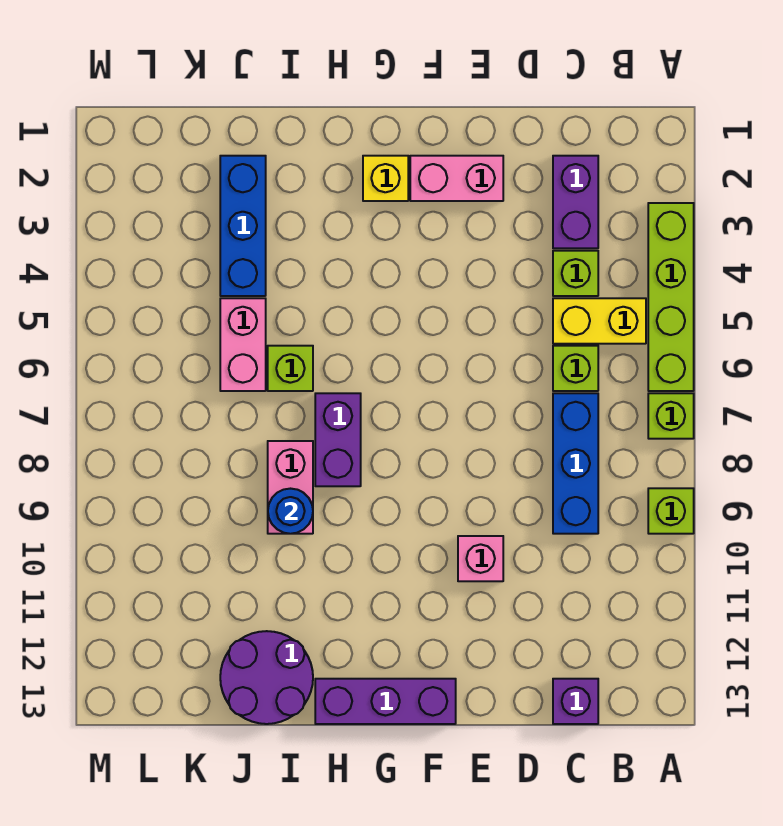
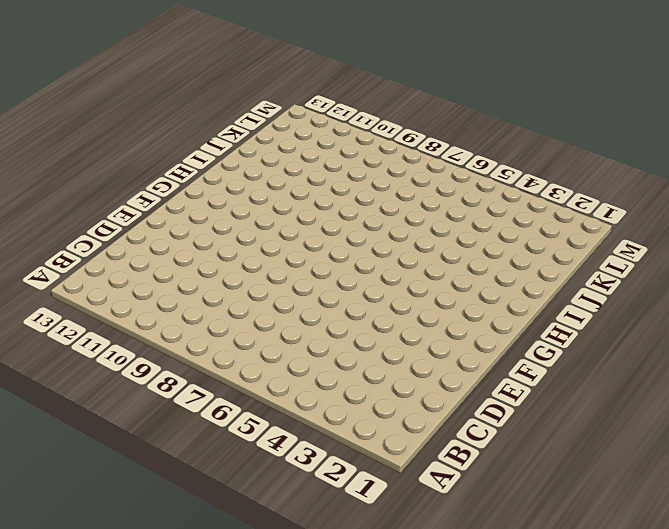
none -> lime brick A3:A6 level 1
none -> lime brick A7 level 1
none -> lime brick A9 level 1

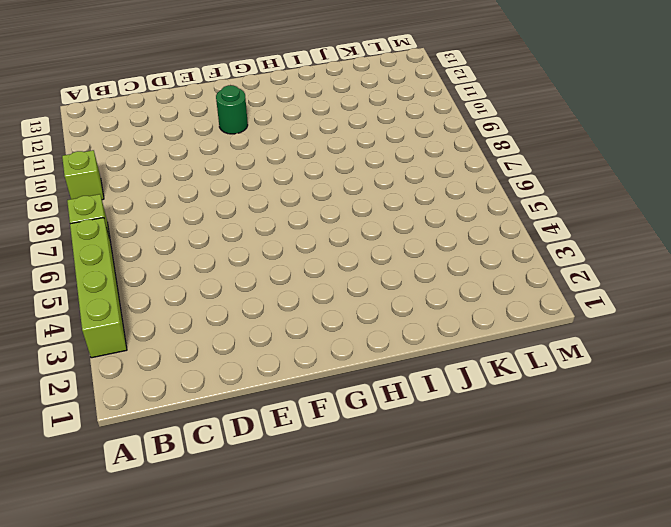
green round brick F11 level 1 -> none
none -> yellow brick B5:C5 level 1
none -> purple brick C2:C3 level 1
none -> lime brick C4 level 1

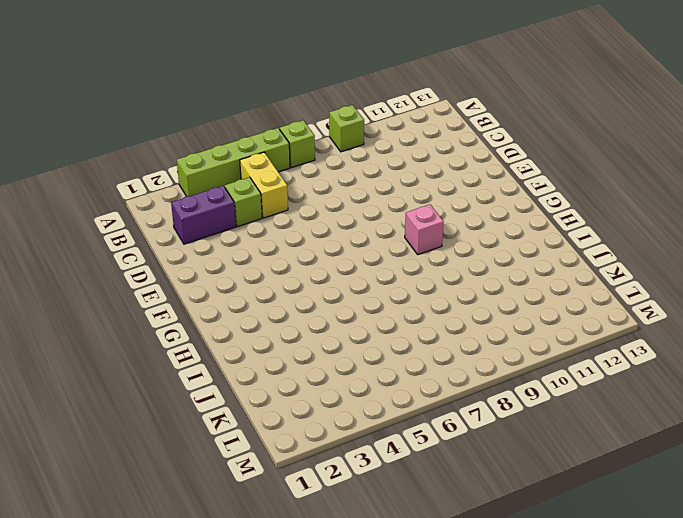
pink brick G9 level 1 -> pink brick E10 level 1
none -> lime brick C6 level 1
none -> blue brick C7:C9 level 1
none -> purple brick C13 level 1

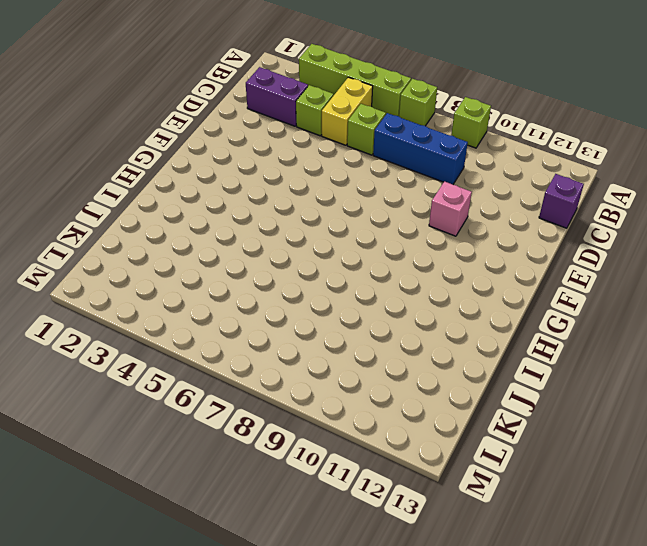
none -> pink brick E2:F2 level 1
none -> purple brick F13:H13 level 1
none -> yellow brick G2 level 1

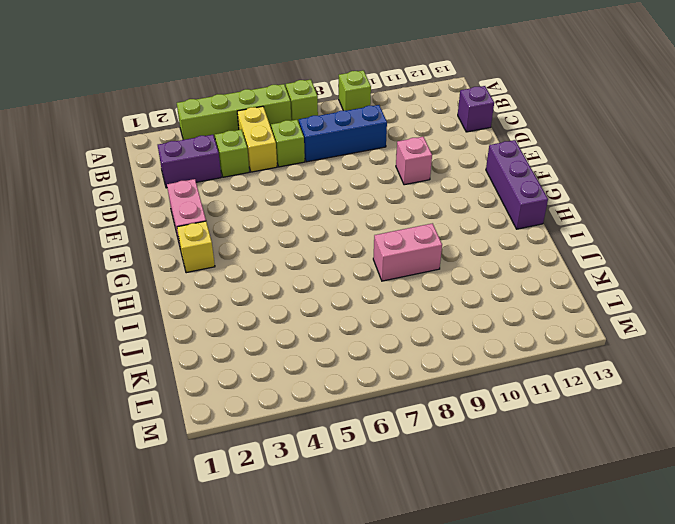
none -> purple brick H7:H8 level 1
none -> lime brick I6 level 1
none -> purple round brick I12:J13 level 1

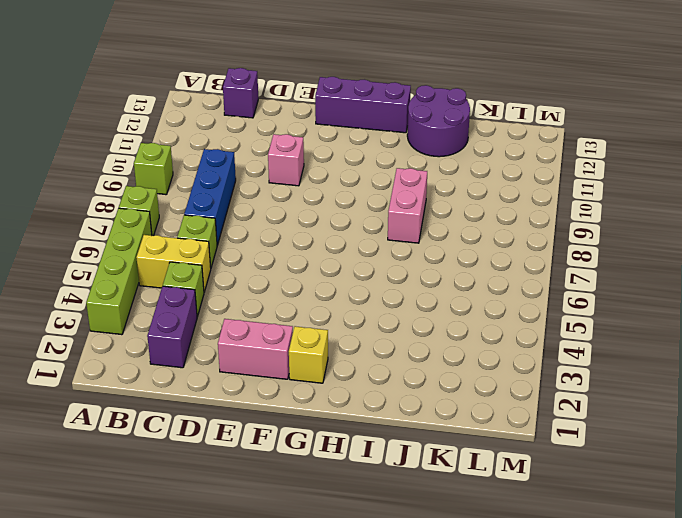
none -> purple brick H7:H8 level 1
none -> lime brick I6 level 1
none -> blue brick J2:J4 level 1

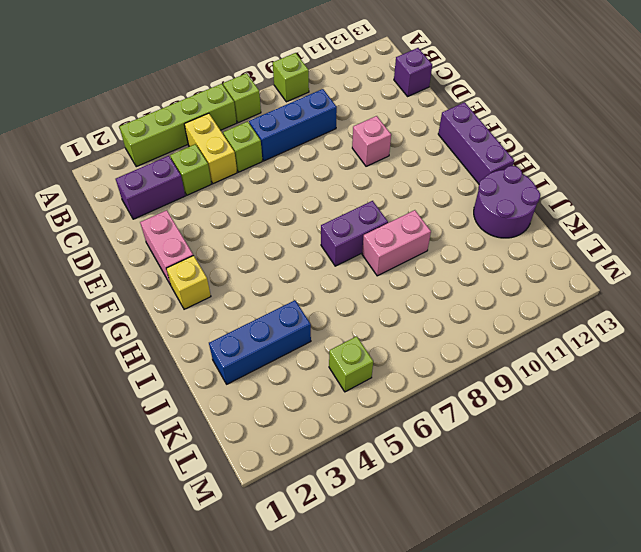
lime brick L5 level 1 -> lime brick I6 level 1
none -> pink brick J5:J6 level 1
none -> blue round brick I9 level 2

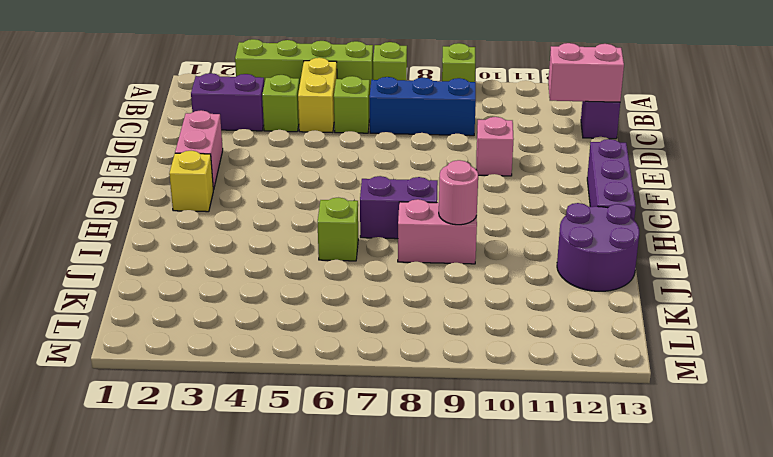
pink brick C12:C13 level 2 -> pink brick J5:J6 level 1
pink round brick I9 level 2 -> blue round brick I9 level 2
none -> blue brick J2:J4 level 1

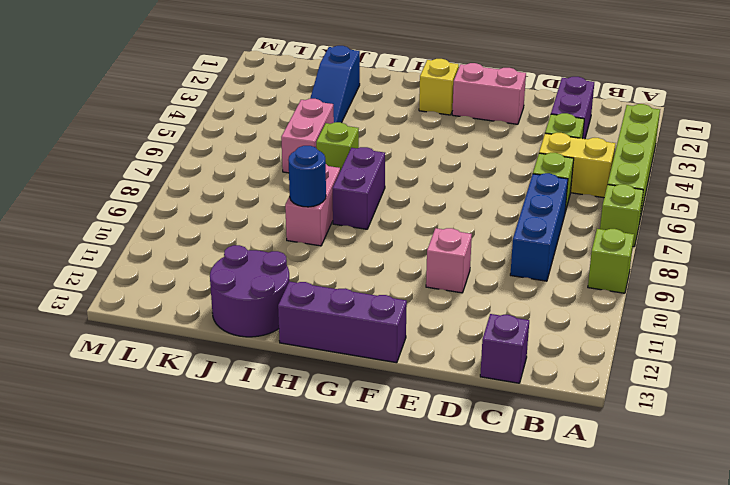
blue slope J2:J4 level 1 top 2 -> blue brick J2:J4 level 1

